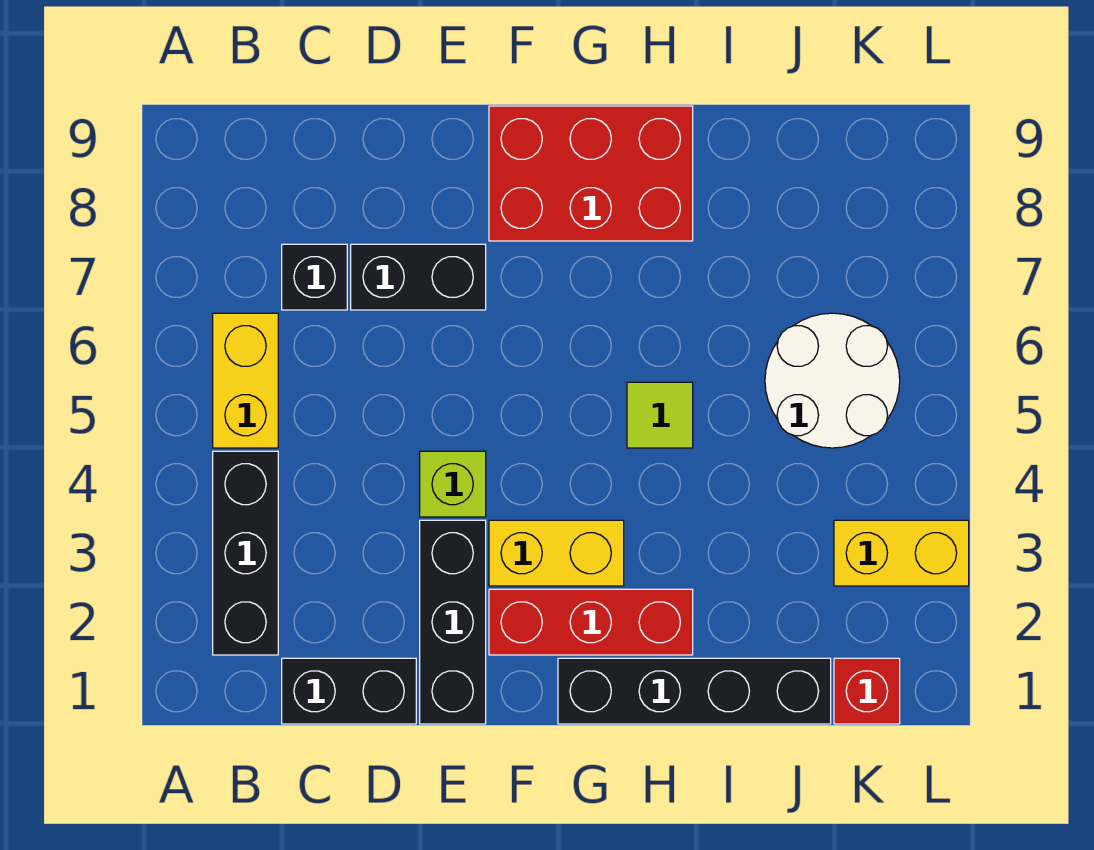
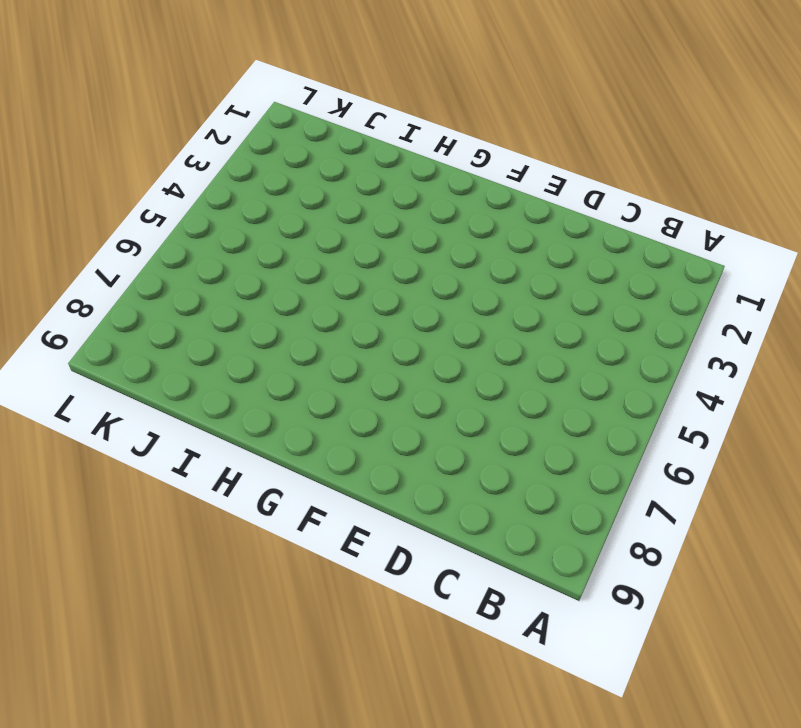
none -> black brick B2:B4 level 1
none -> yellow brick B5:B6 level 1
none -> black brick C1:D1 level 1

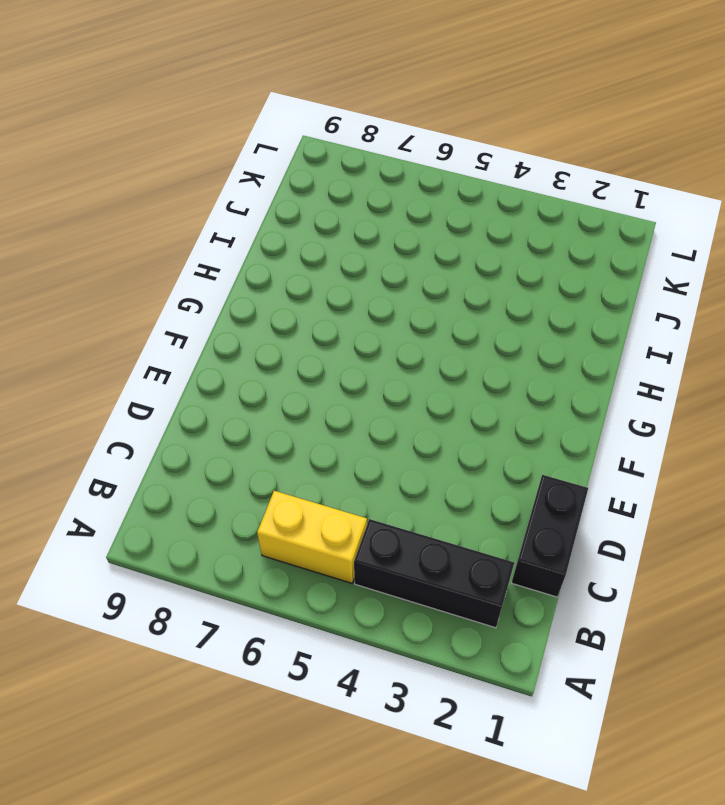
none -> black brick C7 level 1
none -> black brick D7:E7 level 1
none -> black brick E1:E3 level 1

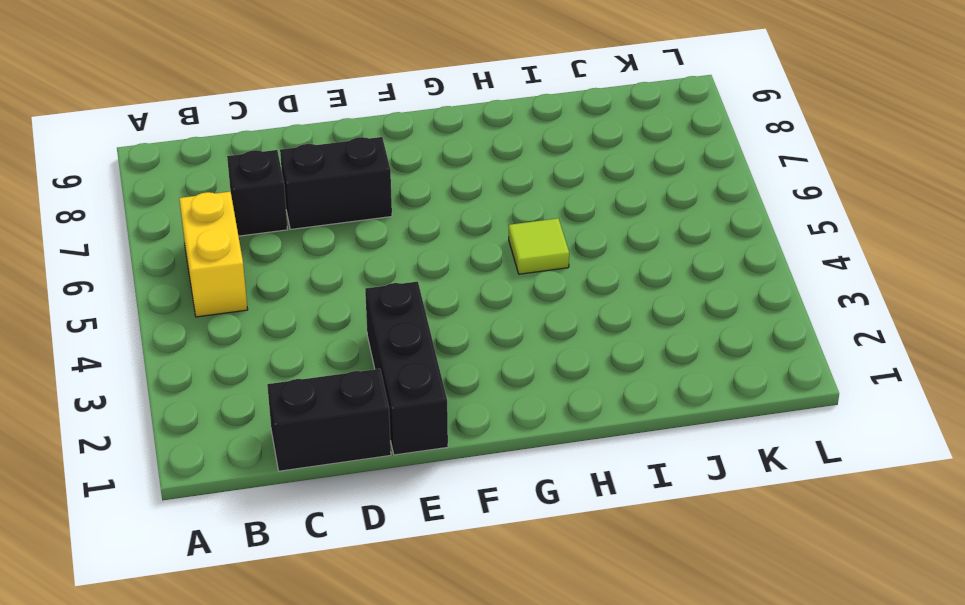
none -> black brick B2:B4 level 1
none -> lime brick E4 level 1
none -> red brick F2:H2 level 1

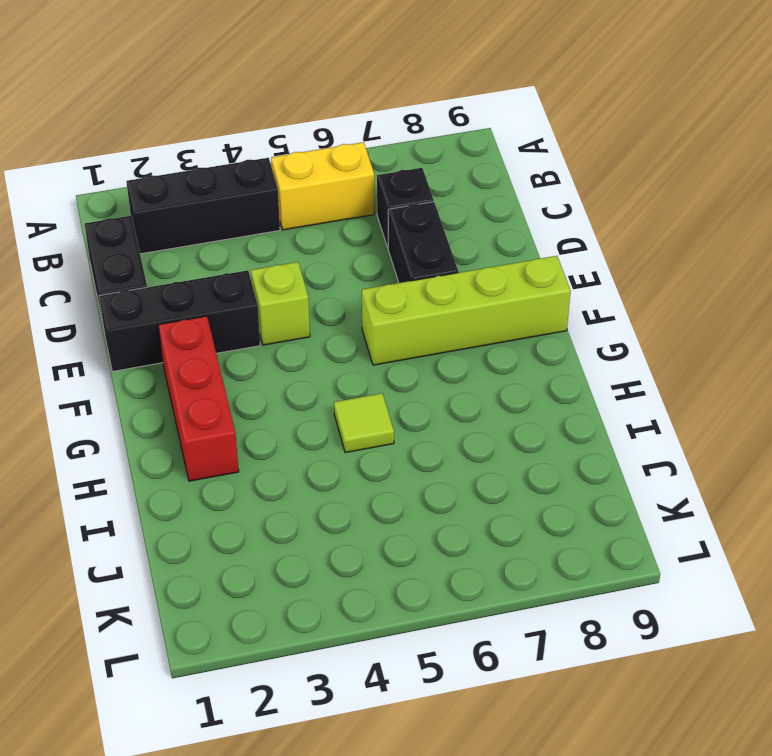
lime brick F6:F9 level 1 -> red brick F8:H9 level 1
none -> yellow brick F3:G3 level 1
none -> black brick G1:J1 level 1
none -> white round brick J5:K6 level 1

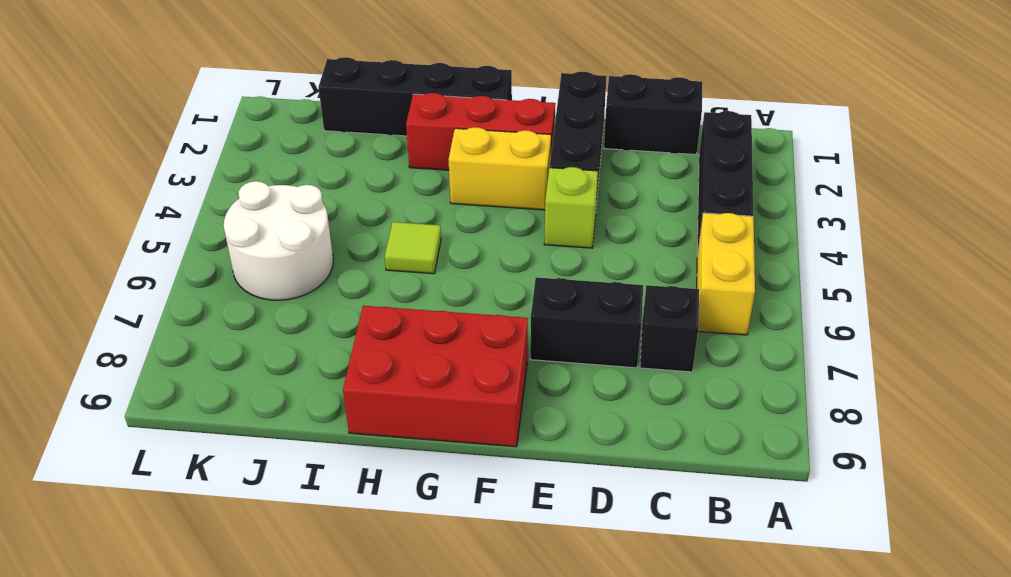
none -> red brick K1 level 1
none -> yellow brick K3:L3 level 1

